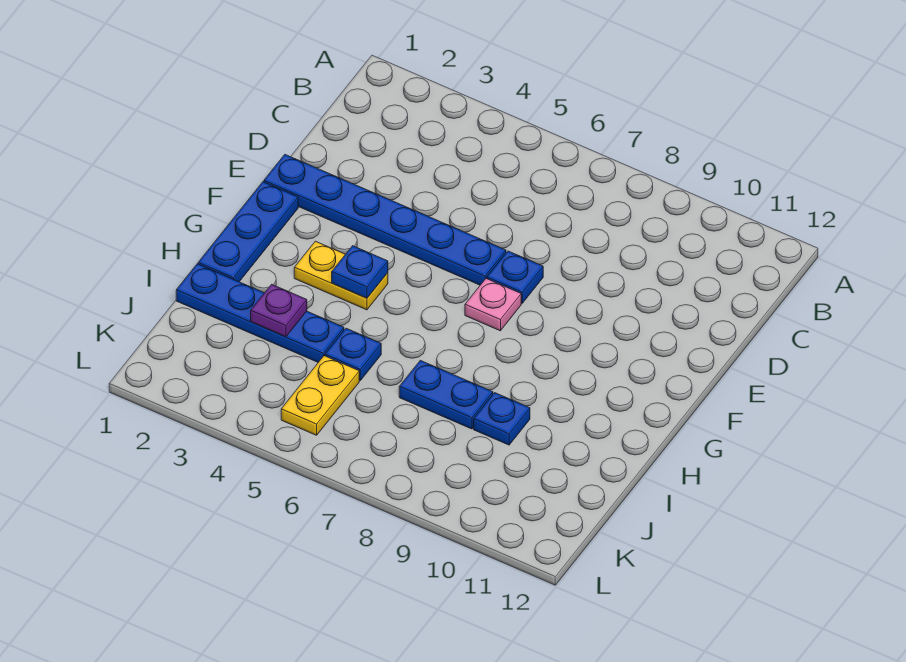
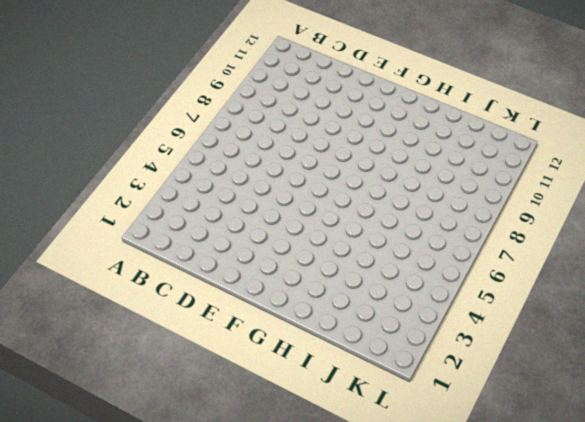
none -> blue plate E1:E6 level 1
none -> blue plate E7 level 1
none -> blue plate F1:H1 level 1

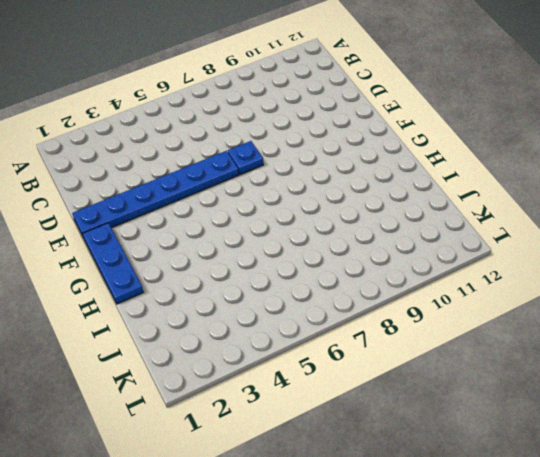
none -> pink plate F7 level 1
none -> yellow plate G3:G4 level 1
none -> blue plate I1:I4 level 1

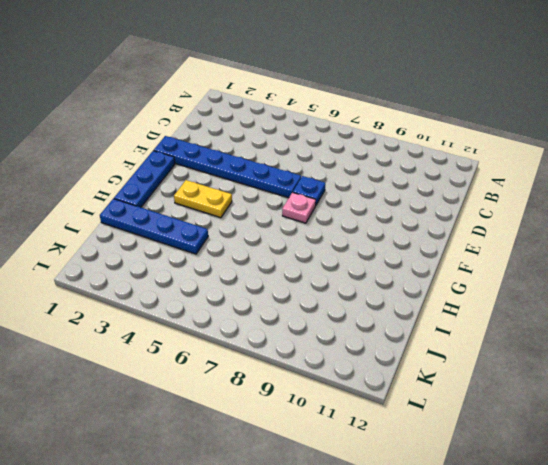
none -> blue plate I5 level 1
none -> blue plate I7:I8 level 1
none -> blue plate I9 level 1

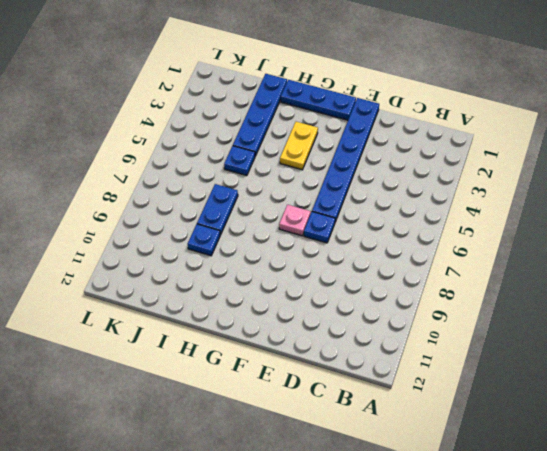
none -> yellow plate J5:K5 level 1
none -> blue plate G4 level 2
none -> purple plate I3 level 2

